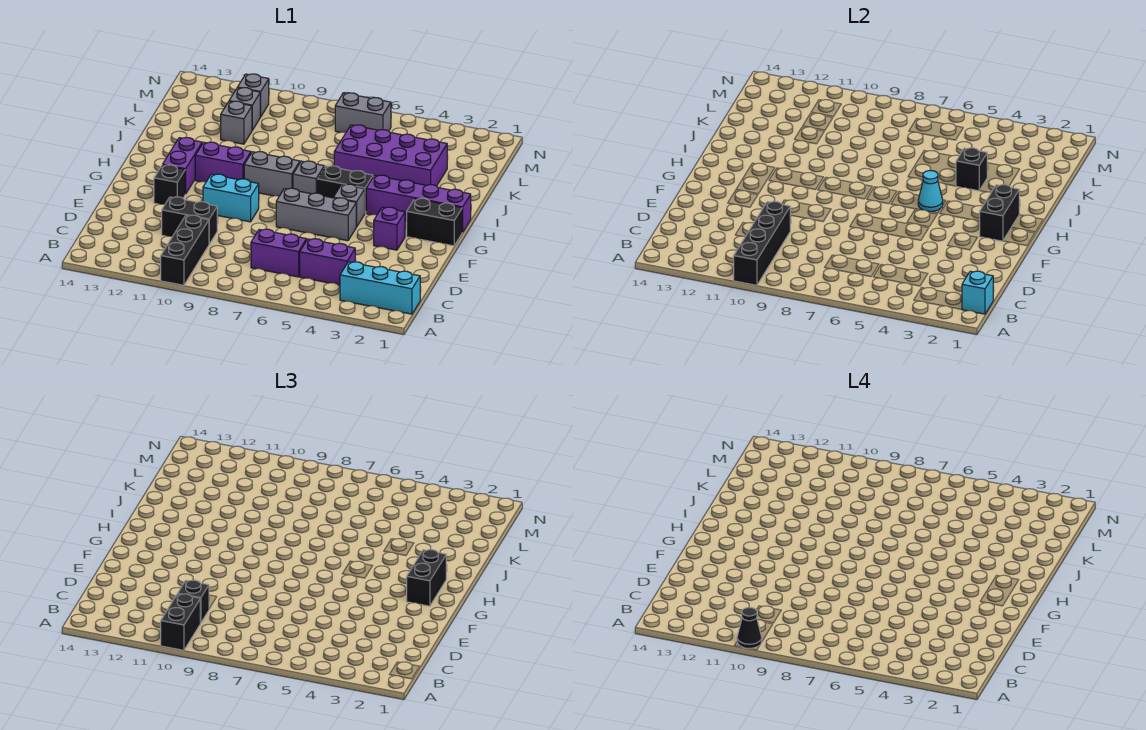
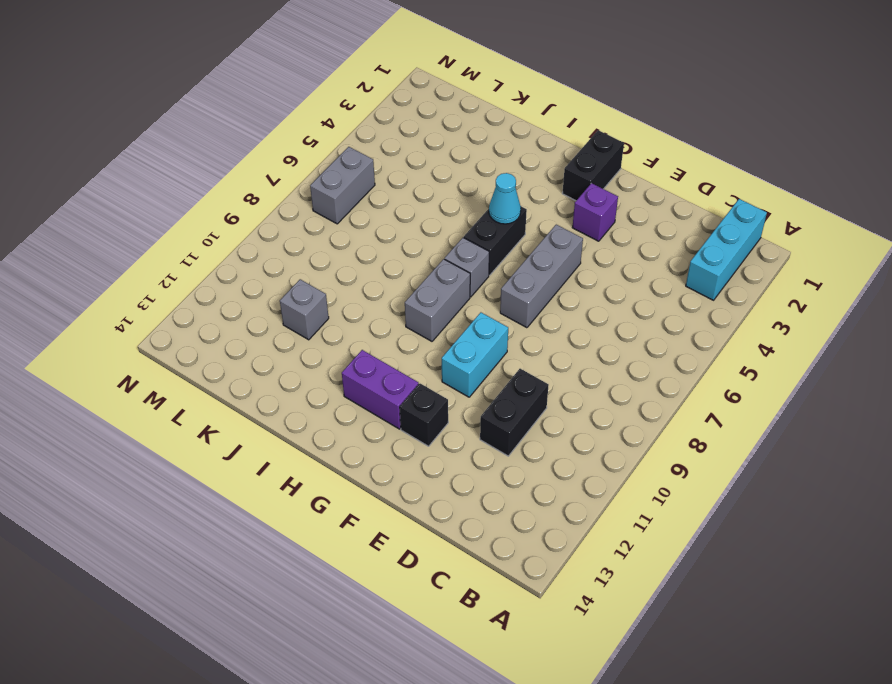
none -> black brick A10:C10 level 1
none -> purple brick C4:C5 level 1
none -> purple brick C6:C7 level 1
none -> grey brick G5 level 1

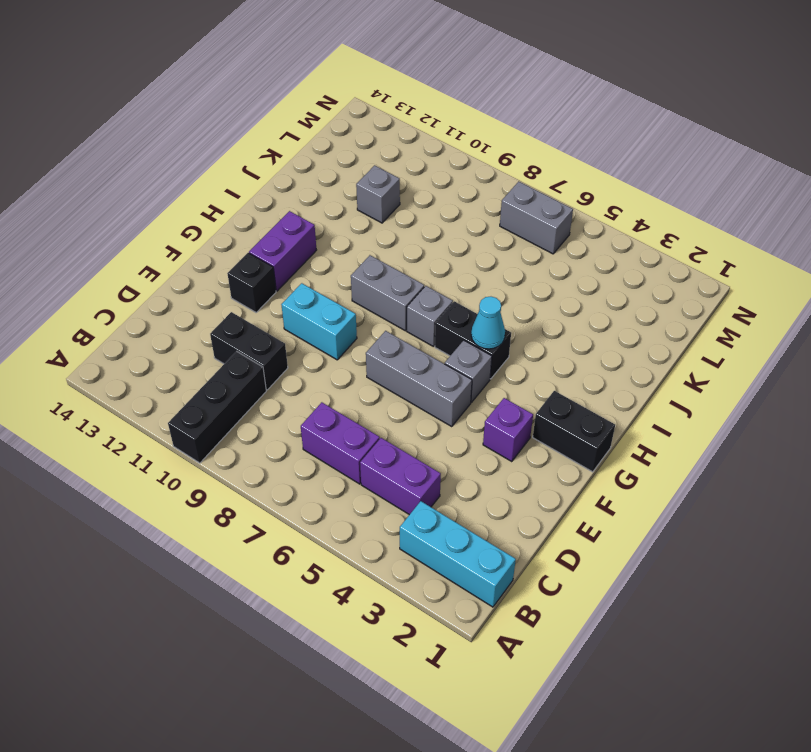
none -> purple brick H1:H4 level 1
none -> purple brick H10:H11 level 1
none -> purple brick J3:K6 level 1
none -> grey brick L11 level 1

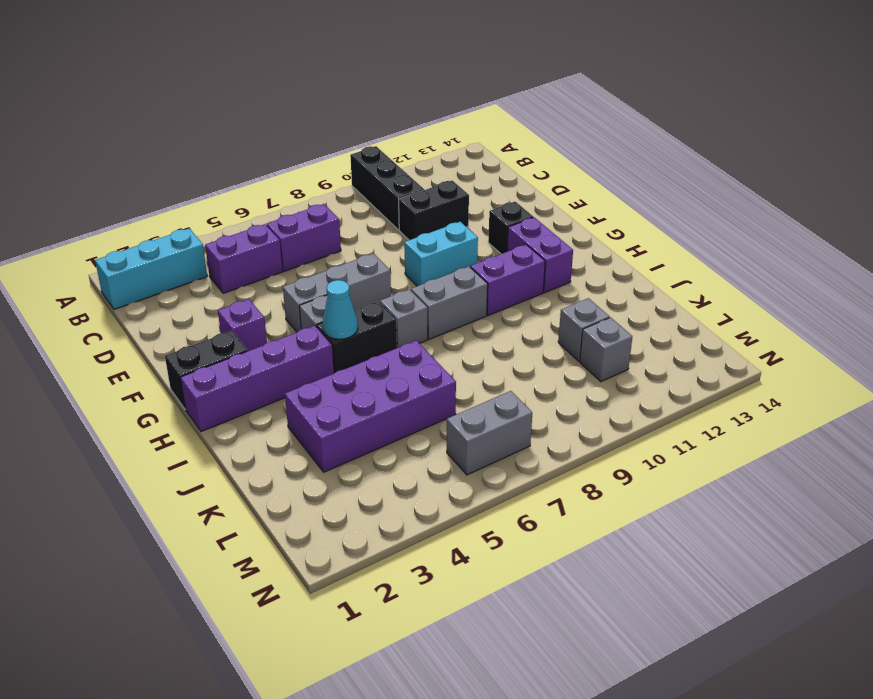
none -> grey brick M11 level 1
none -> black brick A10:D10 level 2
none -> cyan brick B1 level 2
none -> black brick G2:H2 level 2

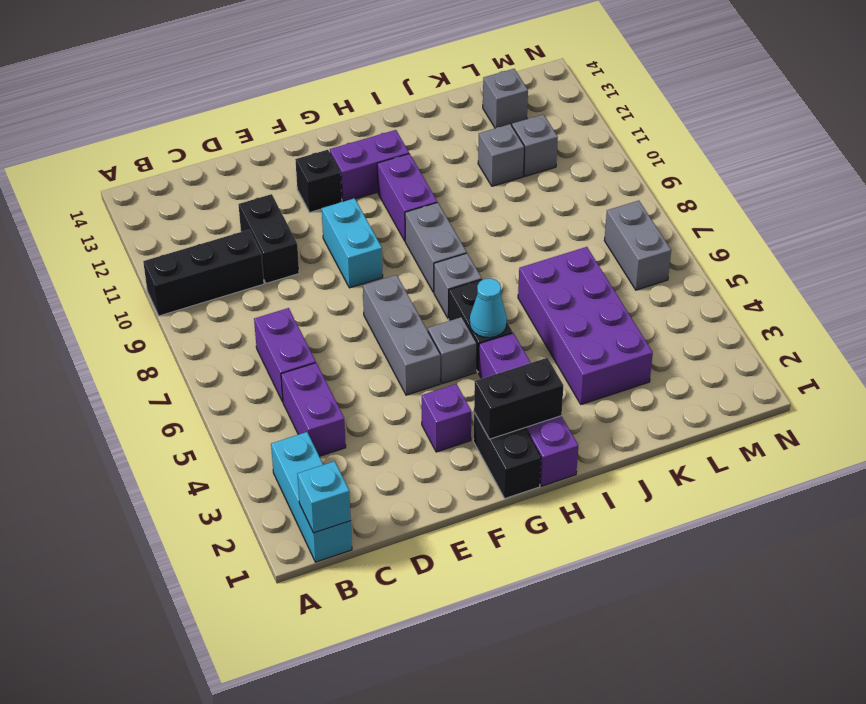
grey brick L13 level 1 -> grey brick M11 level 1
none -> black brick A10:D10 level 2
none -> black brick J4 level 2
none -> black brick A10:B10 level 3
none -> black brick C10 level 3

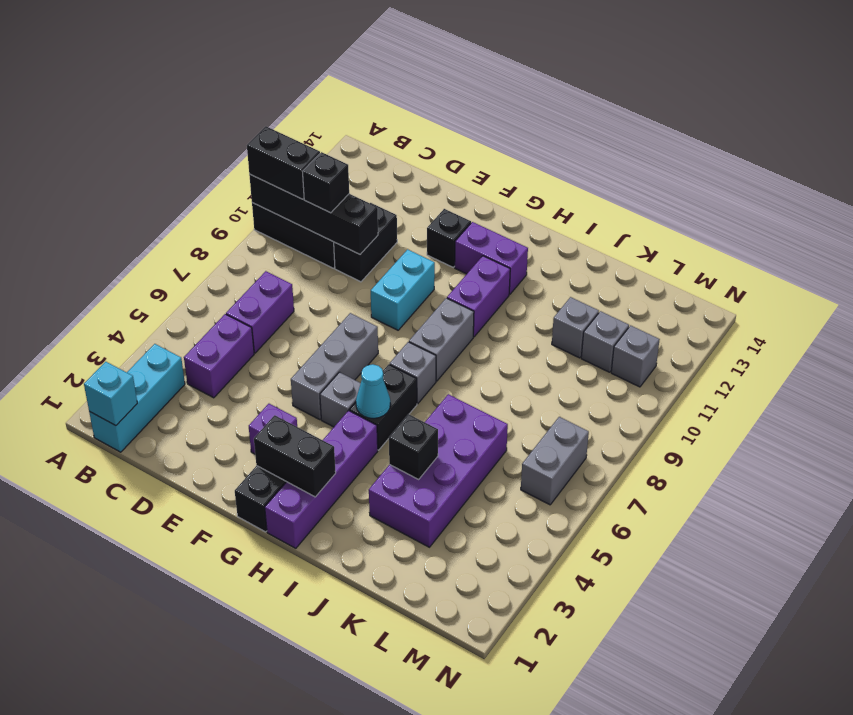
none -> black brick G2:H2 level 3
none -> black cone A10 level 4

